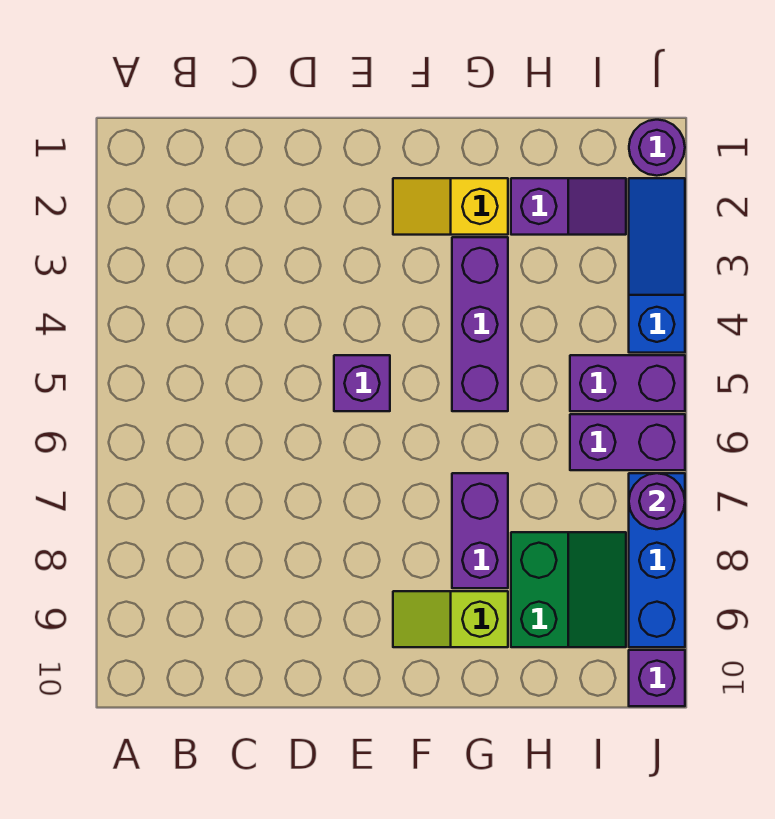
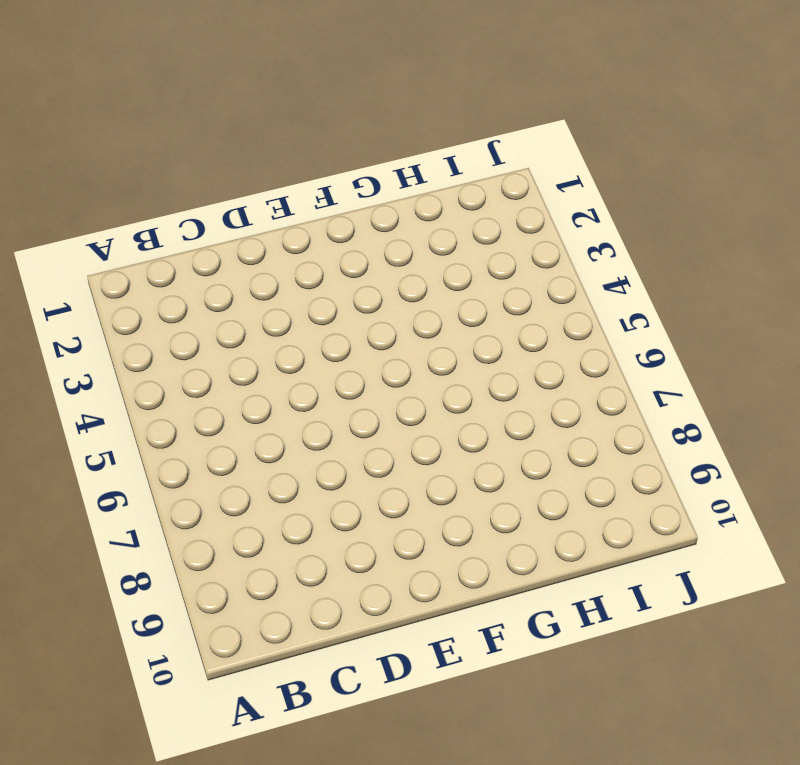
none -> purple brick E5 level 1
none -> yellow slope F2:G2 level 1 top G
none -> lime slope F9:G9 level 1 top G

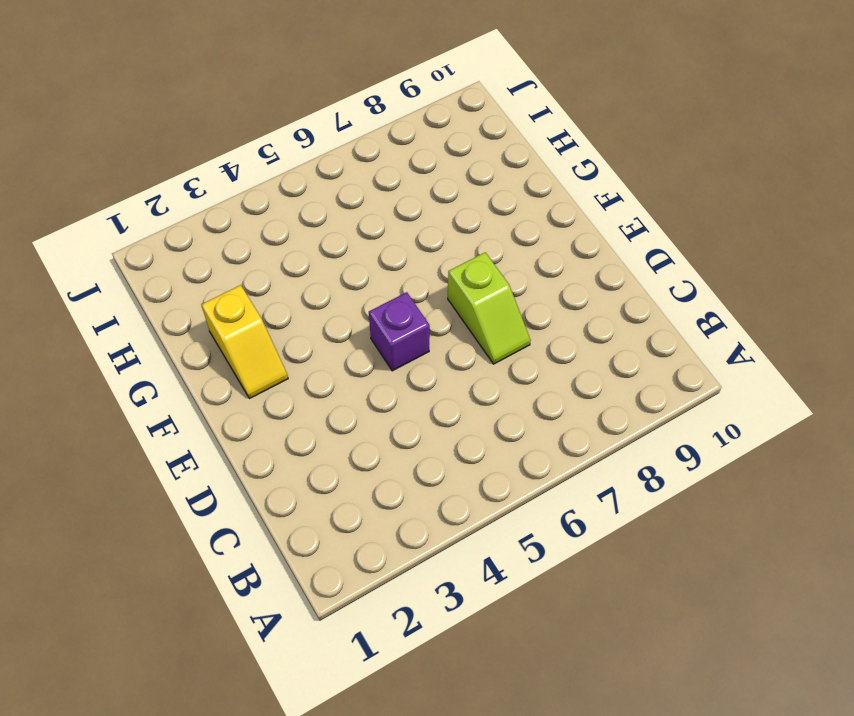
lime slope D7:E7 level 1 top E -> lime slope F9:G9 level 1 top G
none -> purple brick G3:G5 level 1
none -> purple brick G7:G8 level 1
none -> purple slope H2:I2 level 1 top H

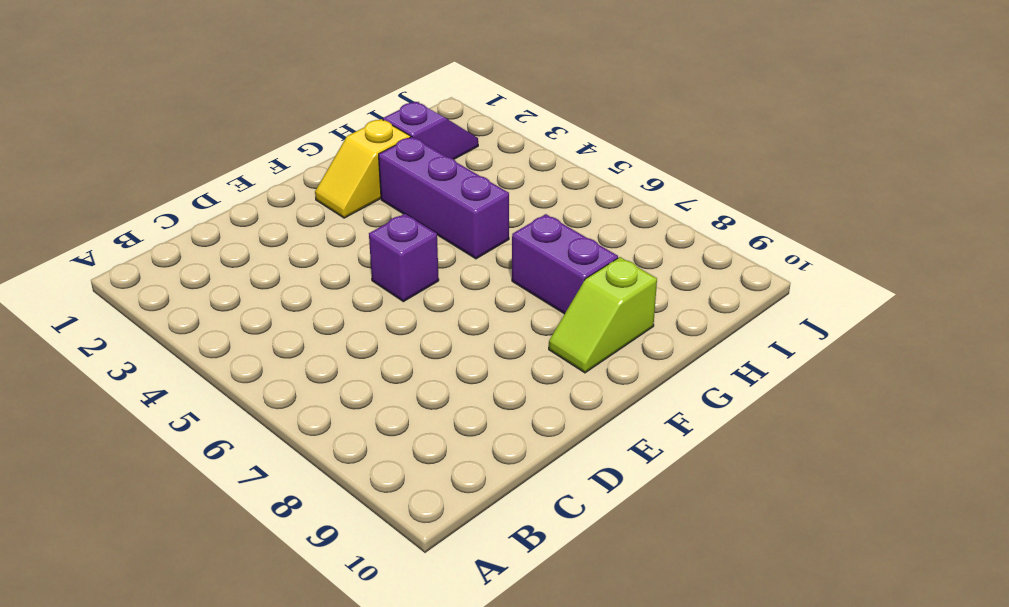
none -> green slope H8:I9 level 1 top H
none -> purple brick I5:J5 level 1
none -> purple brick I6:J6 level 1

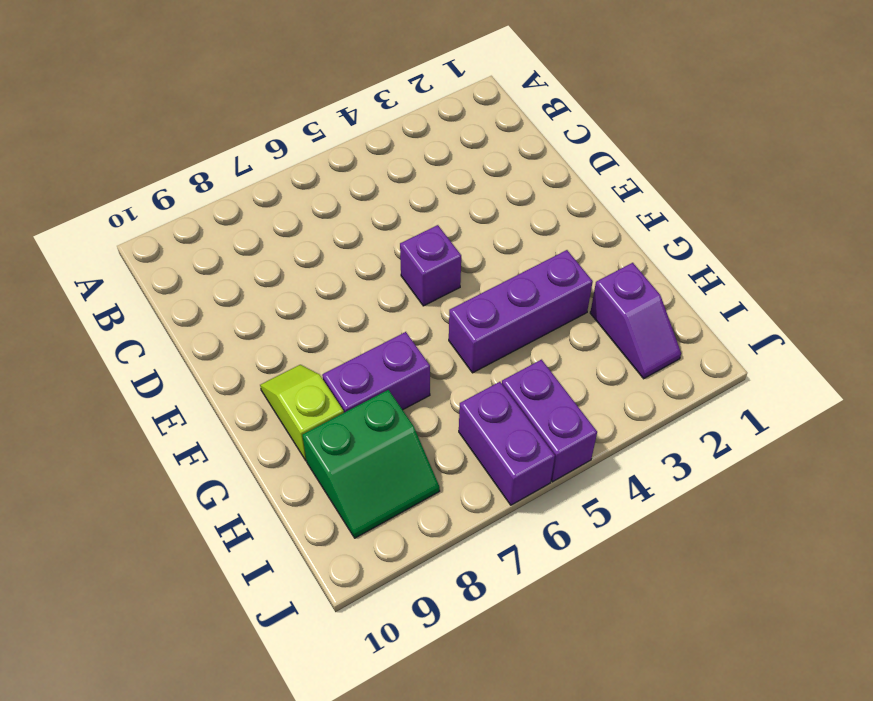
none -> yellow slope F2:G2 level 1 top G
none -> purple round brick J1 level 1
none -> blue slope J2:J4 level 1 top 4

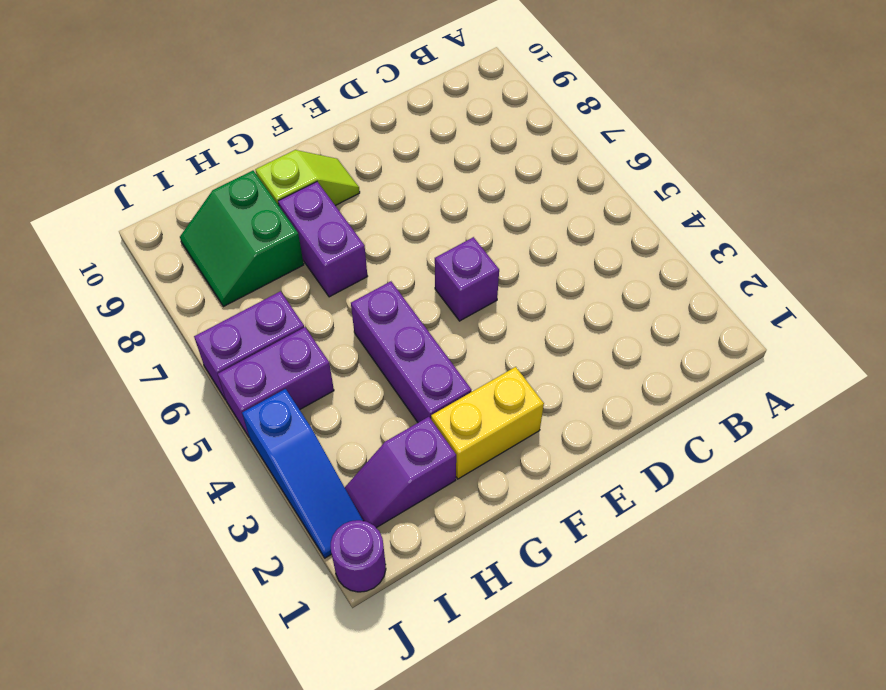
yellow brick F2:G2 level 1 -> yellow slope F2:G2 level 1 top G
none -> blue brick J7:J9 level 1
none -> purple brick J10 level 1
none -> purple round brick J7 level 2

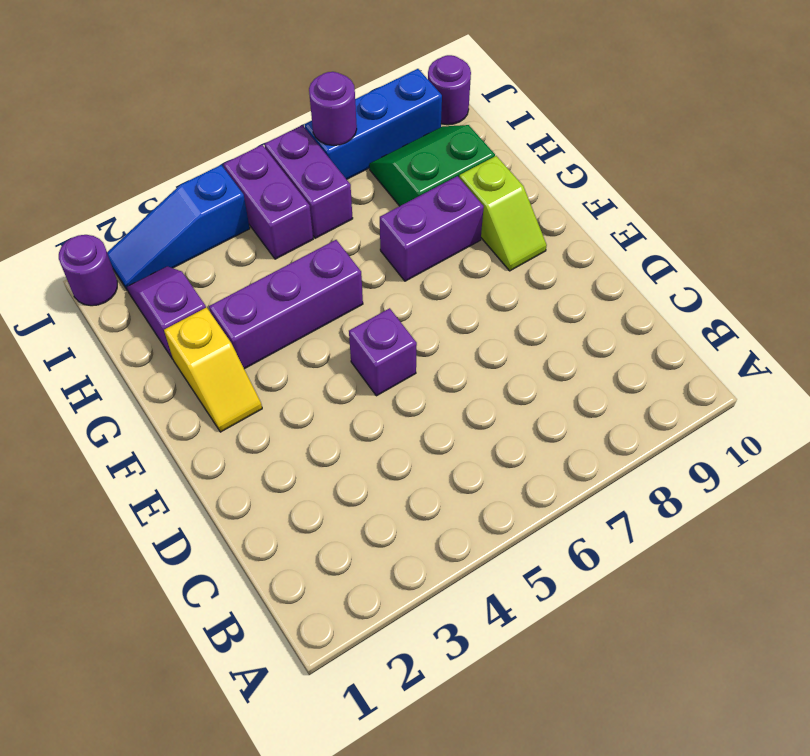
purple round brick J10 level 1 -> purple brick J10 level 1

